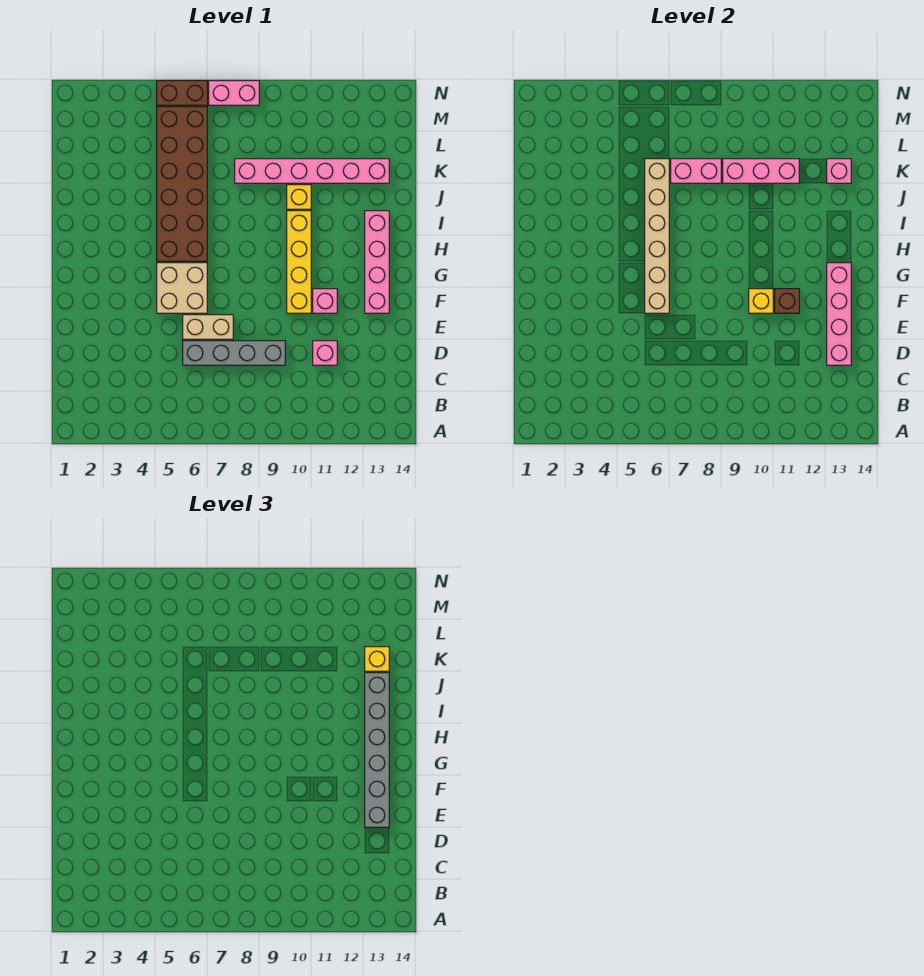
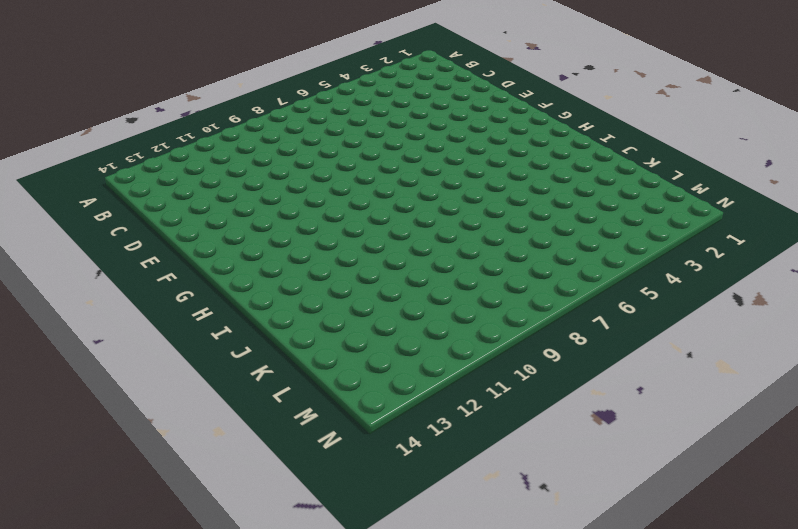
none -> grey brick D6:D9 level 1
none -> pink brick D11 level 1
none -> tan brick E6:E7 level 1

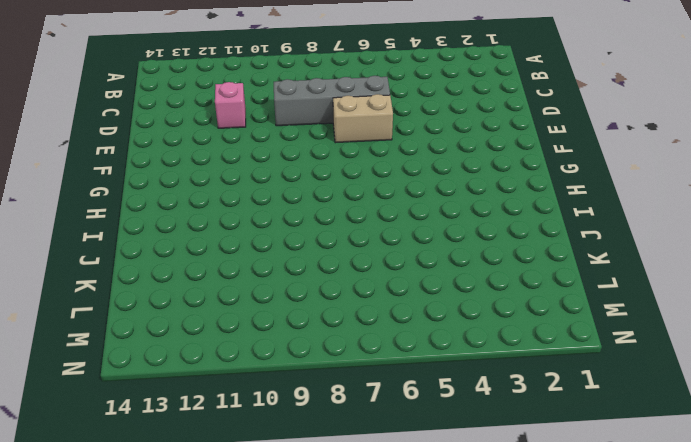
none -> tan brick F5:G6 level 1
none -> yellow brick F10:I10 level 1
none -> pink brick F11 level 1

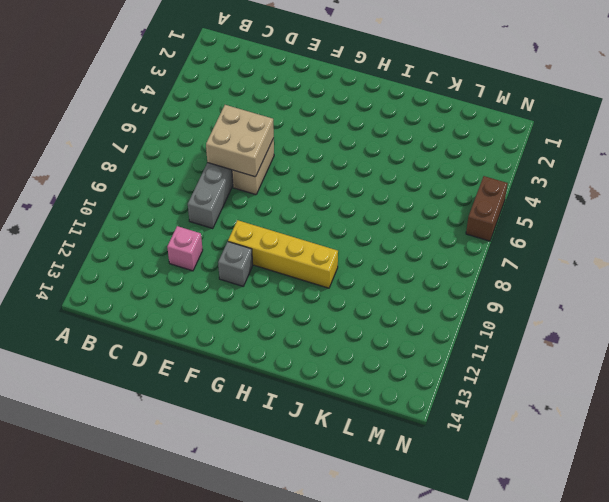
tan brick D6:E7 level 2 -> tan brick F5:G6 level 1
grey brick F11 level 1 -> pink brick F11 level 1
none -> pink brick F13:I13 level 1
none -> brown brick H5:M6 level 1
none -> yellow brick J10 level 1

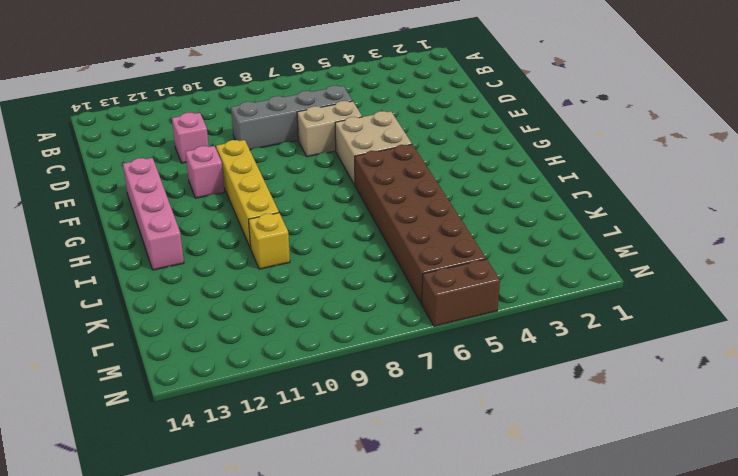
none -> pink brick K8:K13 level 1
none -> pink brick N7:N8 level 1
none -> pink brick D13:G13 level 2

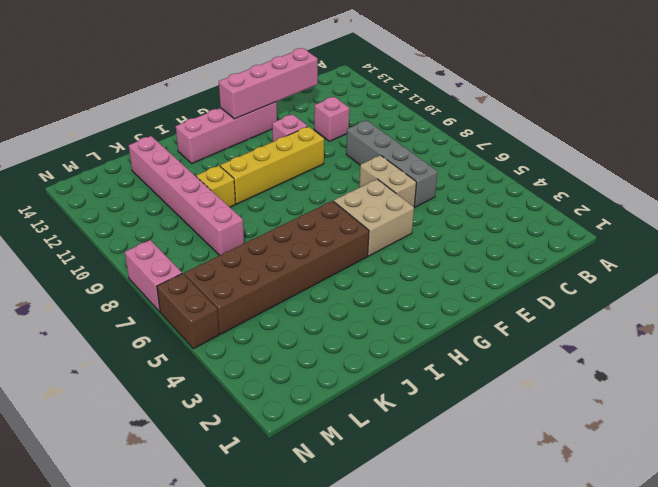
none -> tan brick F6:K6 level 2
none -> yellow brick F10 level 2
none -> brown brick F11 level 2

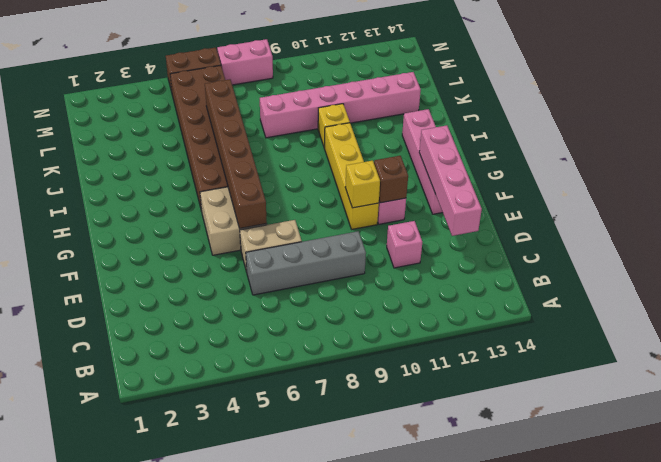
brown brick F6:K6 level 2 -> tan brick F6:K6 level 2
none -> pink brick K7:K8 level 2
none -> pink brick K9:K11 level 2
none -> pink brick K13 level 2

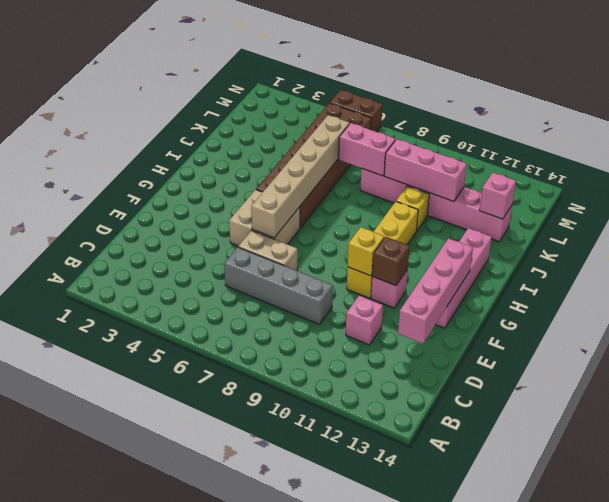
none -> pink brick N7:N8 level 1
none -> grey brick E13:J13 level 3
none -> yellow brick K13 level 3

